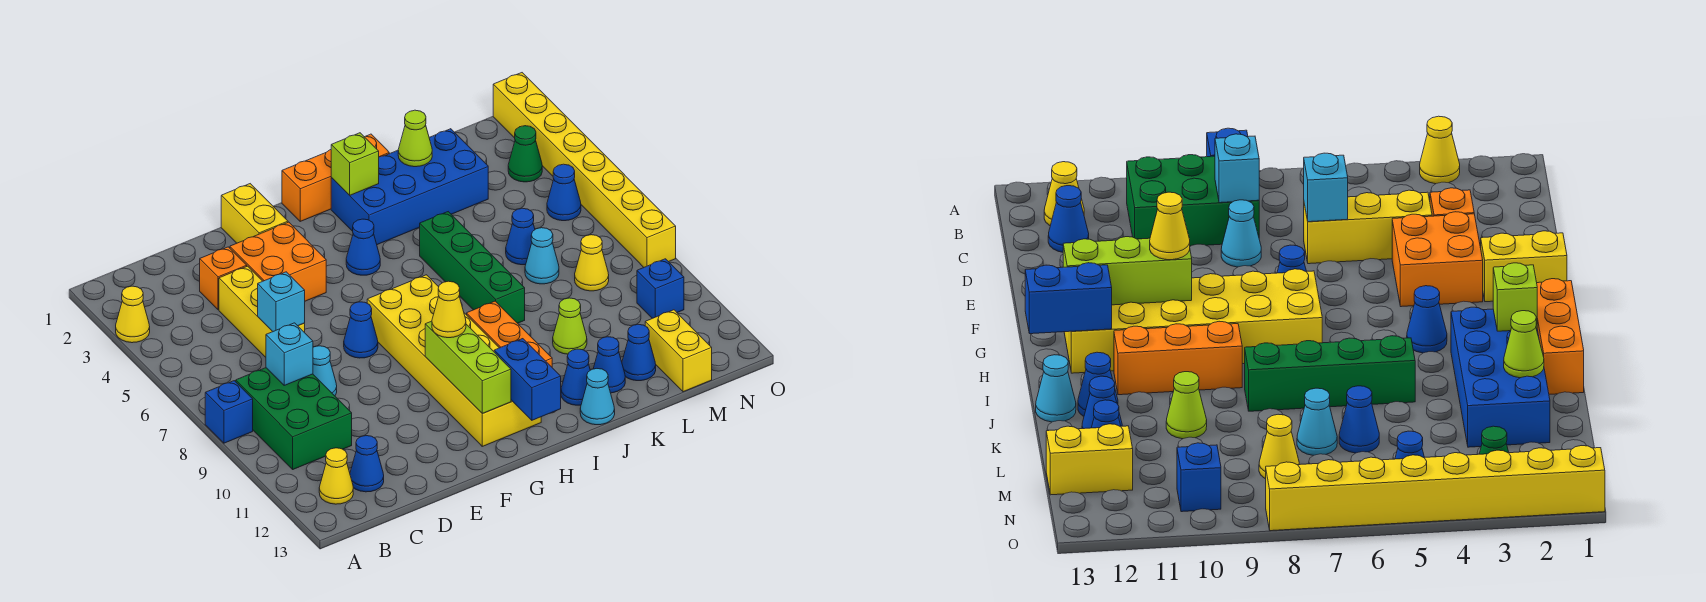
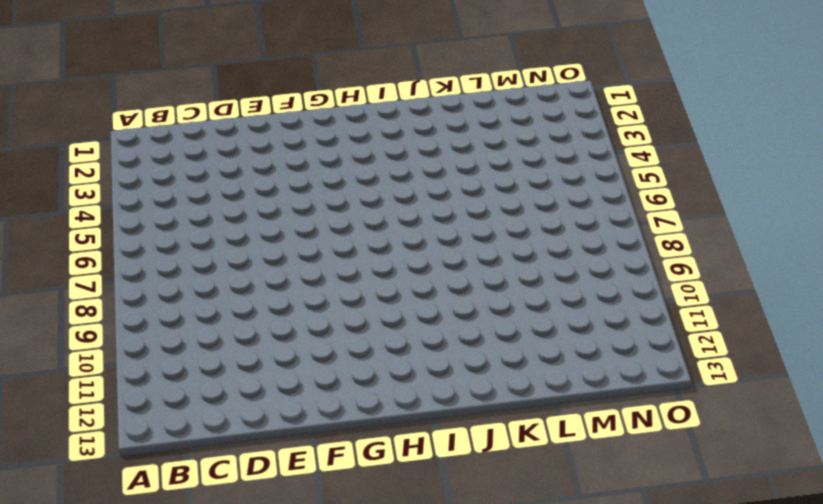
none -> yellow cone A3 level 1
none -> blue brick A8 level 1
none -> green brick B8:C10 level 1
none -> yellow cone B12 level 1

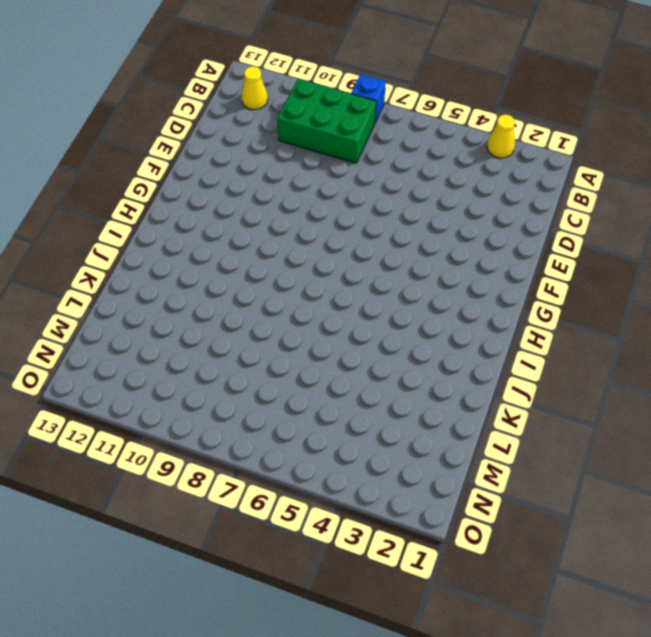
none -> blue cone C12 level 1
none -> orange brick D3 level 1
none -> yellow brick D4:D6 level 1
none -> cyan cone D8 level 1

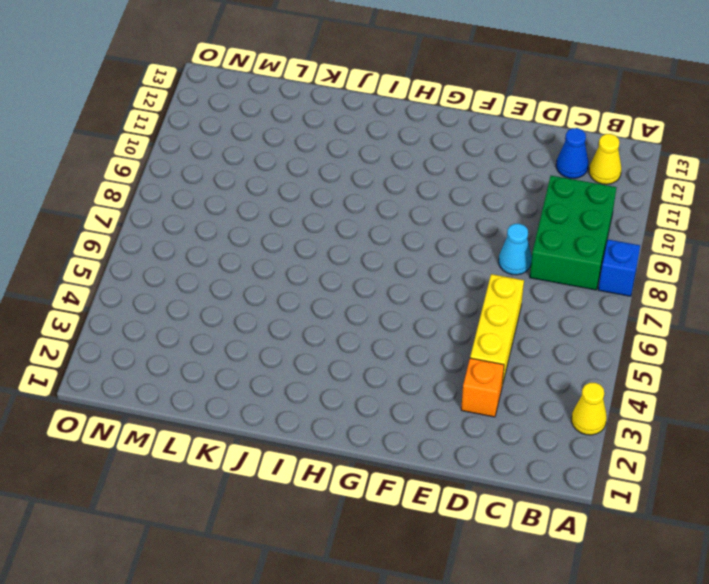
none -> orange brick E3:F4 level 1
none -> yellow brick F1:F2 level 1
none -> blue cone F7 level 1
none -> yellow brick G7:H12 level 1

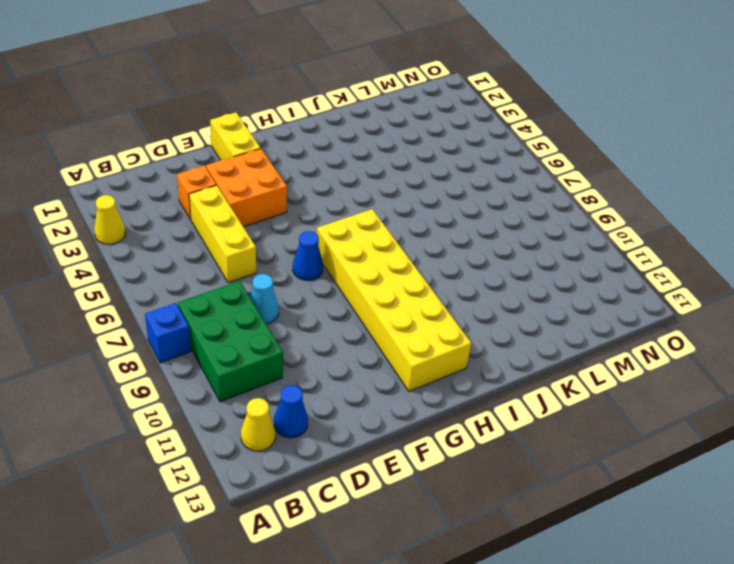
none -> orange brick H1:J1 level 1
none -> blue cone H4 level 1
none -> blue brick I2:L3 level 1
none -> orange brick I9:I11 level 1

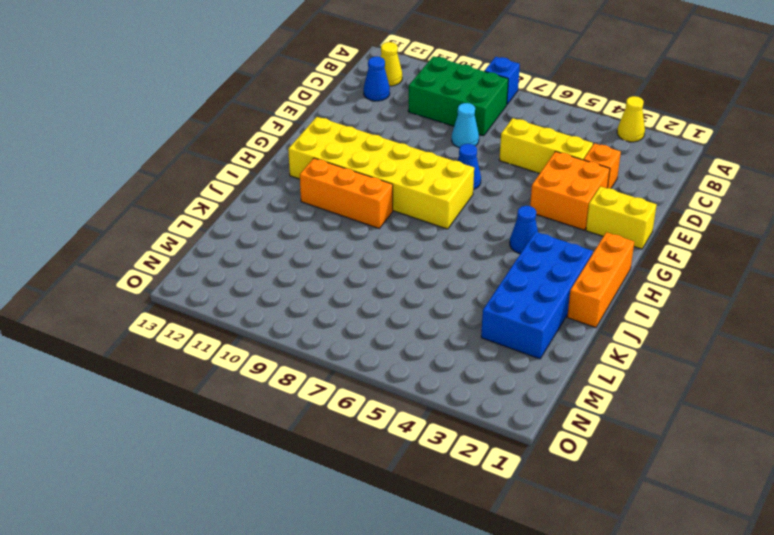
none -> green brick J5:J8 level 1
none -> blue cone J12 level 1
none -> cyan cone J13 level 1
none -> lime cone K10 level 1

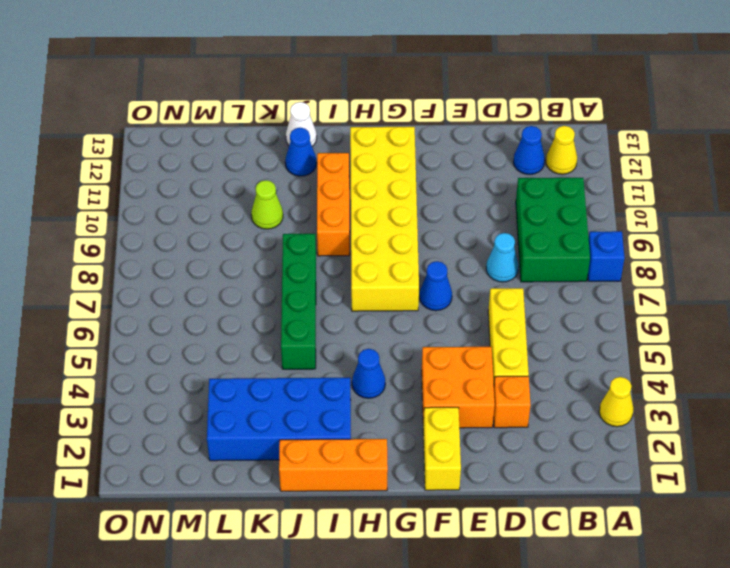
white cone J13 level 1 -> cyan cone J13 level 1
none -> blue cone K12 level 1
none -> blue cone L6 level 1
none -> cyan cone L7 level 1
none -> blue cone L12 level 1

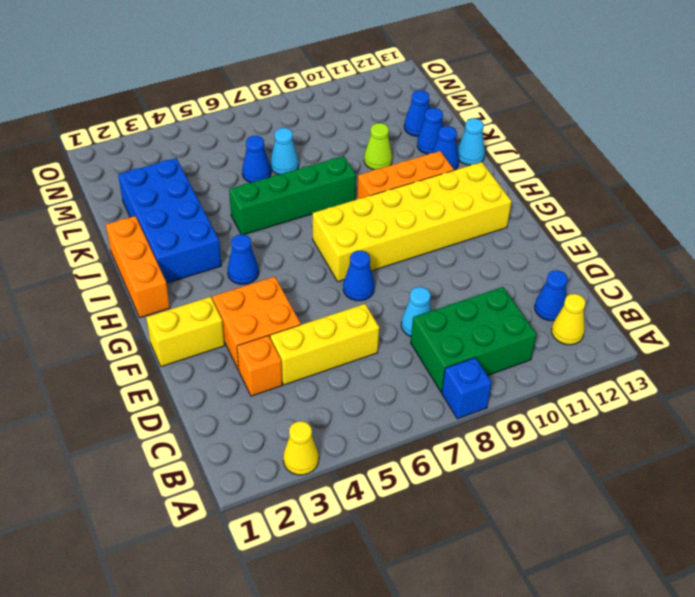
none -> yellow cone M8 level 1
none -> yellow brick M12:M13 level 1
none -> green cone N3 level 1
none -> blue cone N5 level 1

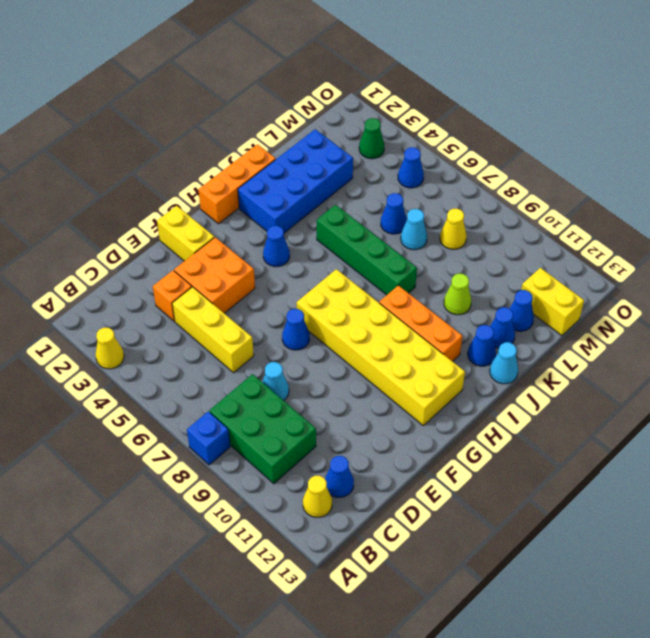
none -> blue brick N10 level 1
none -> yellow brick O1:O8 level 1
none -> cyan brick C8 level 2
none -> cyan brick D6 level 2

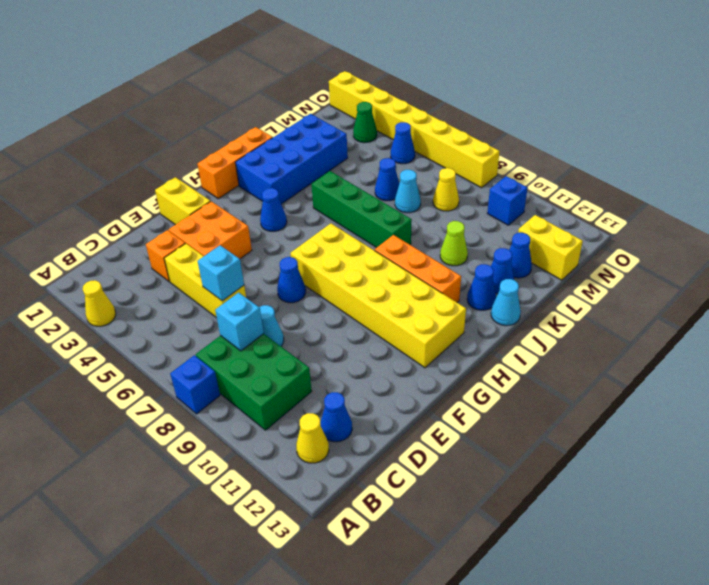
none -> lime brick G10:G12 level 2
none -> blue brick H12:H13 level 2
none -> lime brick I2 level 2
none -> lime cone K2 level 2

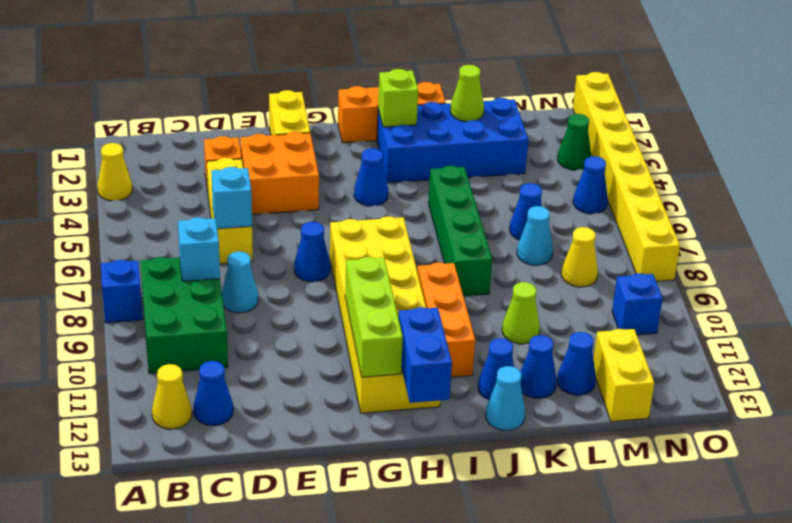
none -> yellow cone G10 level 3

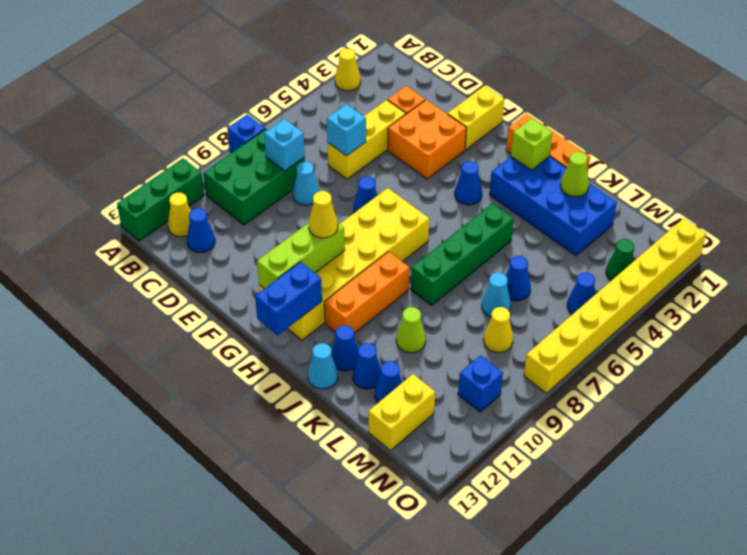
green brick A11:A13 level 1 -> none

